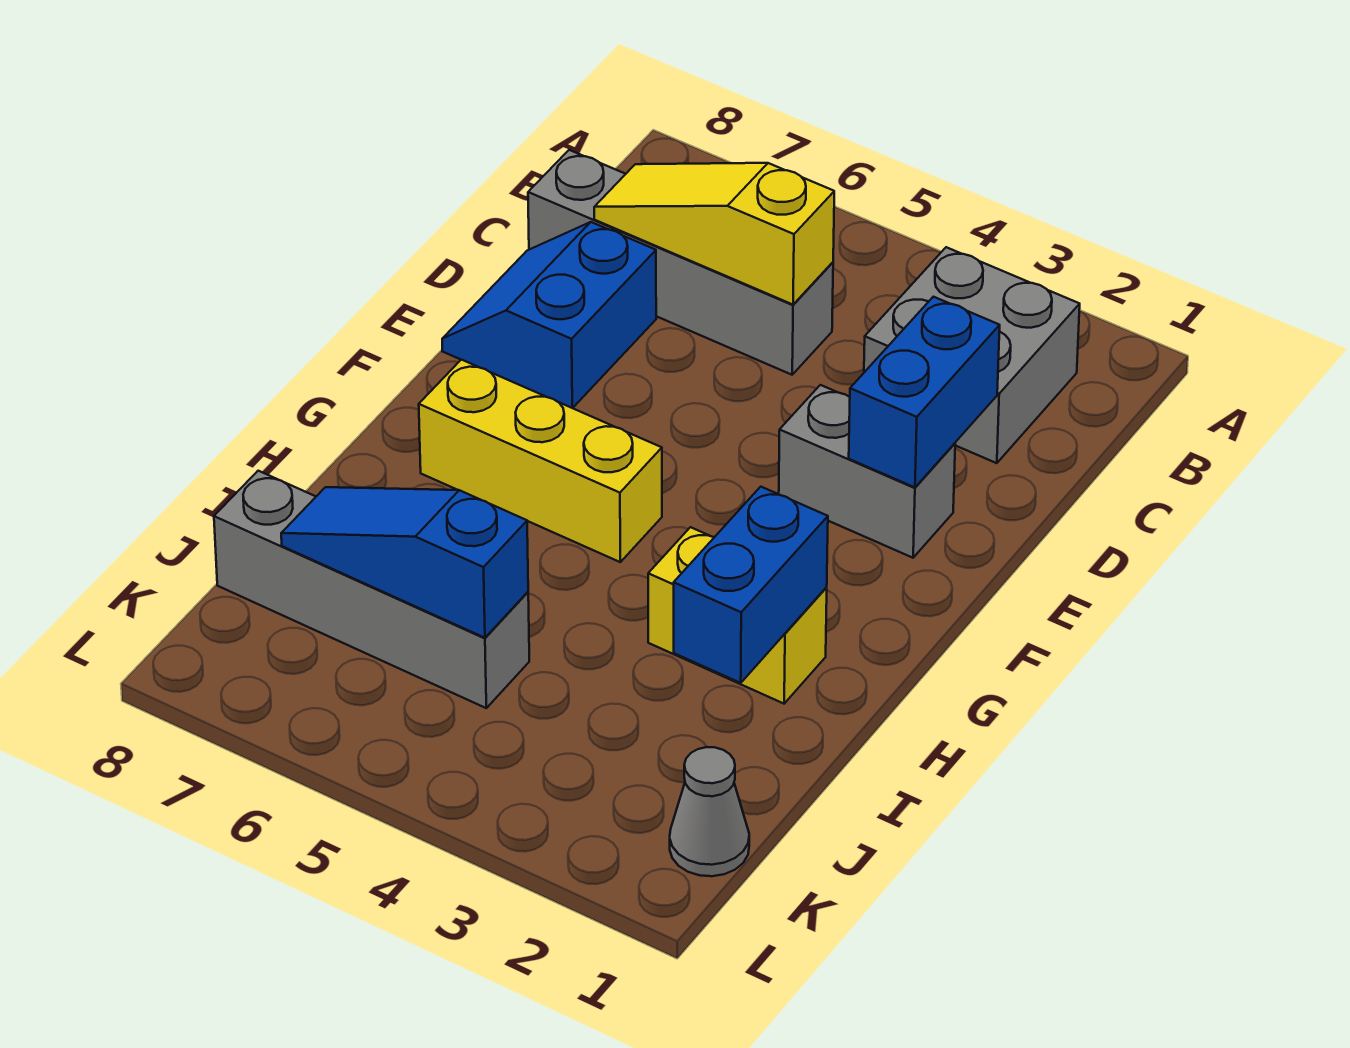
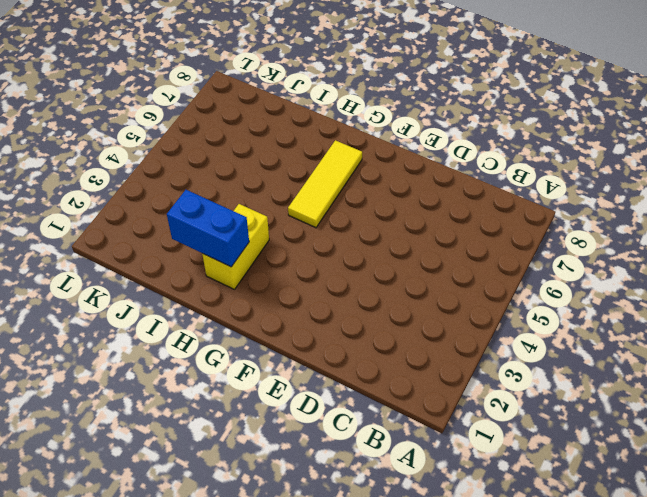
yellow tile G5:G7 level 1 -> yellow brick G5:G7 level 1
none -> grey brick B2:C3 level 1
none -> grey brick C5:C8 level 1
none -> blue slope D7:E8 level 1 top 7

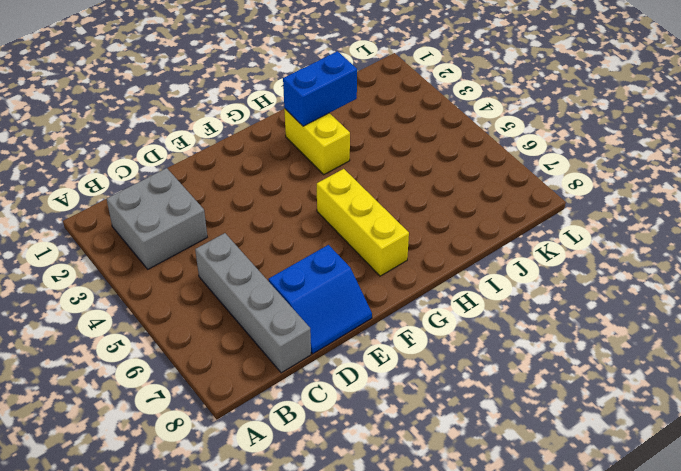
none -> grey brick E2:E3 level 1
none -> grey brick J5:J8 level 1
none -> grey cone K1 level 1

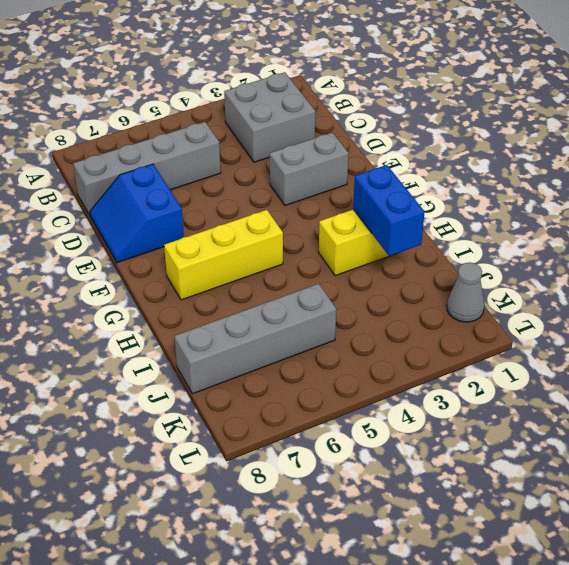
none -> yellow slope C5:C7 level 2 top 5
none -> blue brick D2:E2 level 2
none -> blue slope J5:J7 level 2 top 5

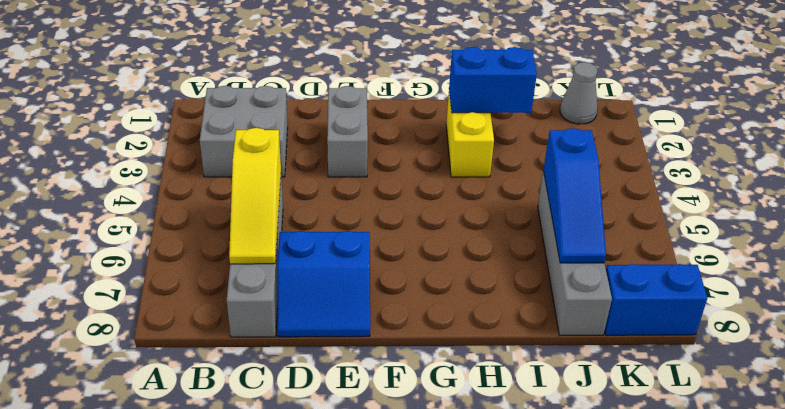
blue brick K8:L8 level 1 -> blue brick D2:E2 level 2
none -> yellow brick G5:G7 level 1

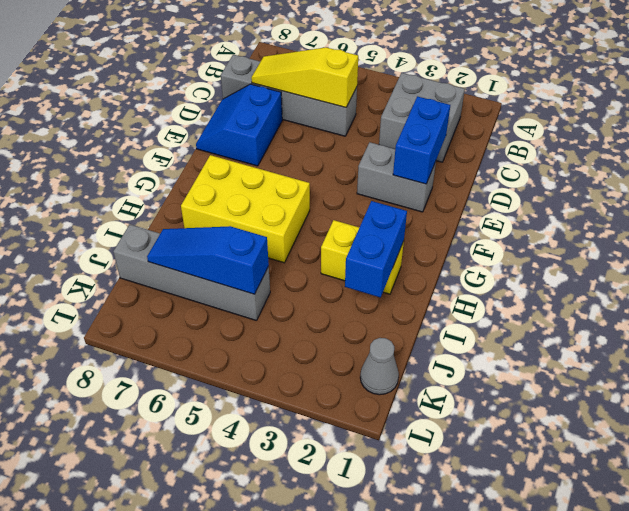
yellow brick G5:H7 level 1 -> yellow brick G5:G7 level 1

